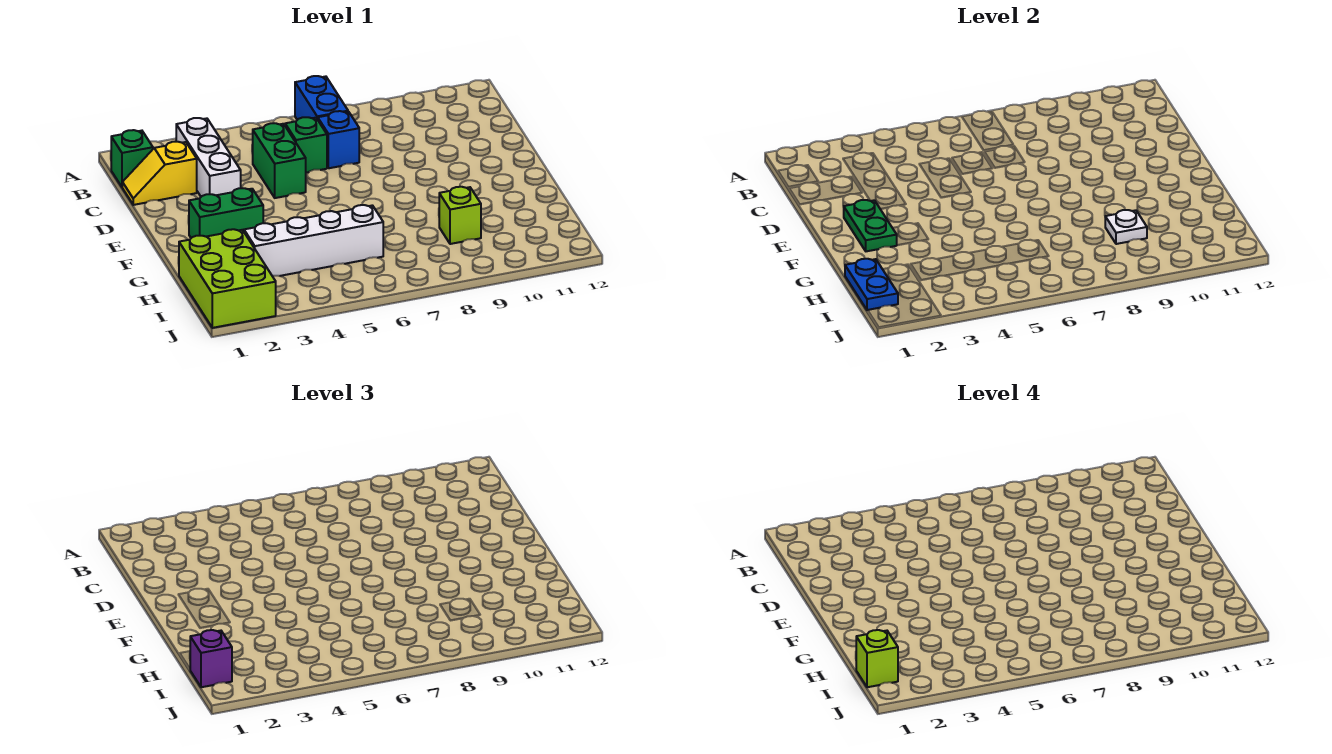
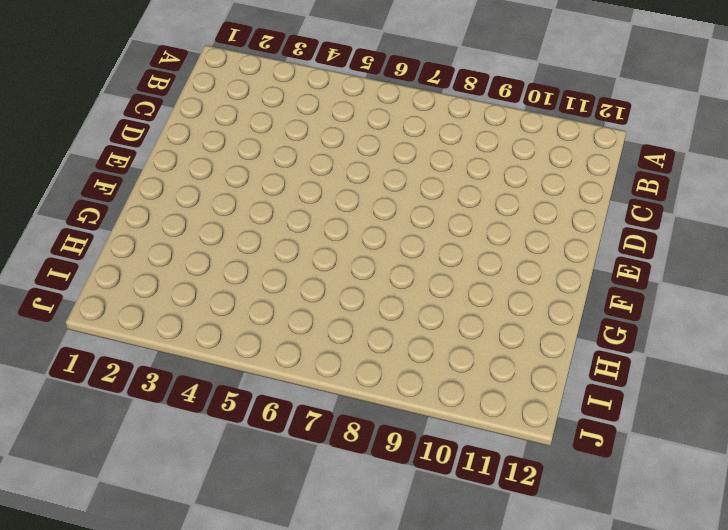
none -> blue brick A7:B7 level 1
none -> green brick B1 level 1
none -> white brick B3:D3 level 1

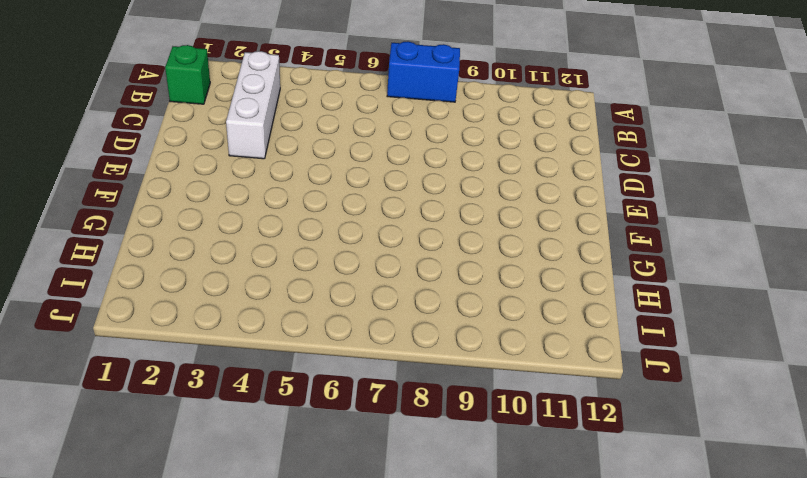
blue brick A7:A8 level 1 -> blue brick A7:B7 level 1
none -> yellow slope C1:C2 level 1 top 2
none -> green brick C5:D5 level 1
none -> green brick C6 level 1

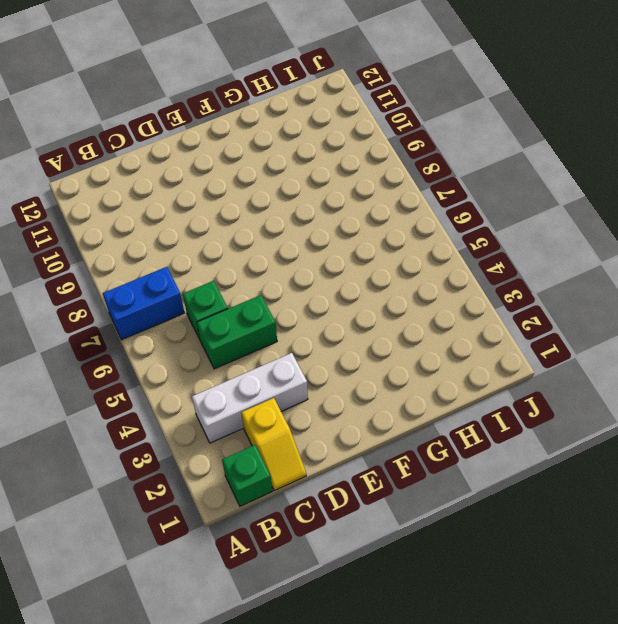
none -> blue brick C7 level 1
none -> green brick F2:F3 level 1
none -> lime brick H1:J2 level 1

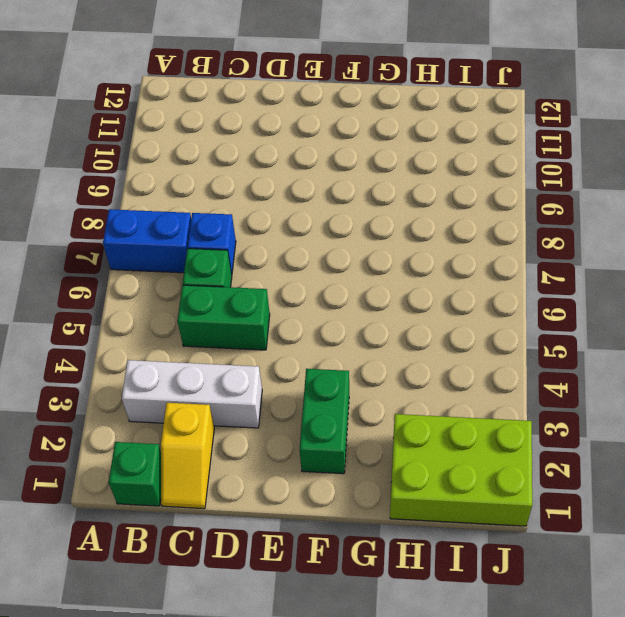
none -> white brick H3:H6 level 1
none -> lime brick H9 level 1
none -> green plate E2:F2 level 2

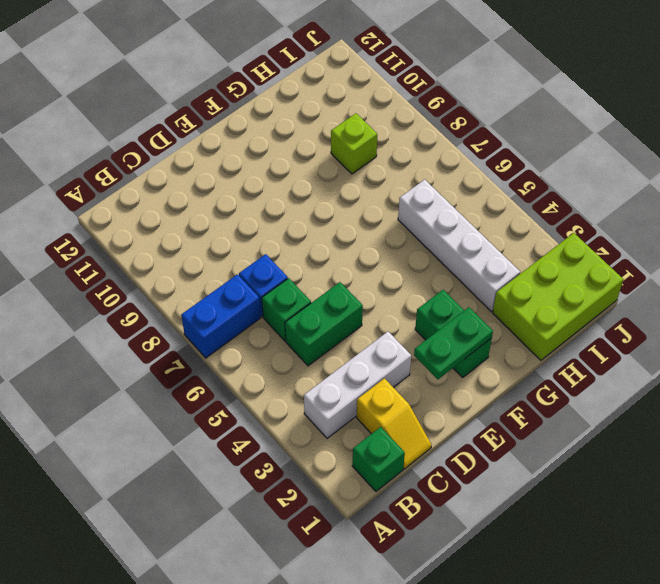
none -> blue plate H1:I1 level 2
none -> white plate H9 level 2
none -> purple brick I1 level 3

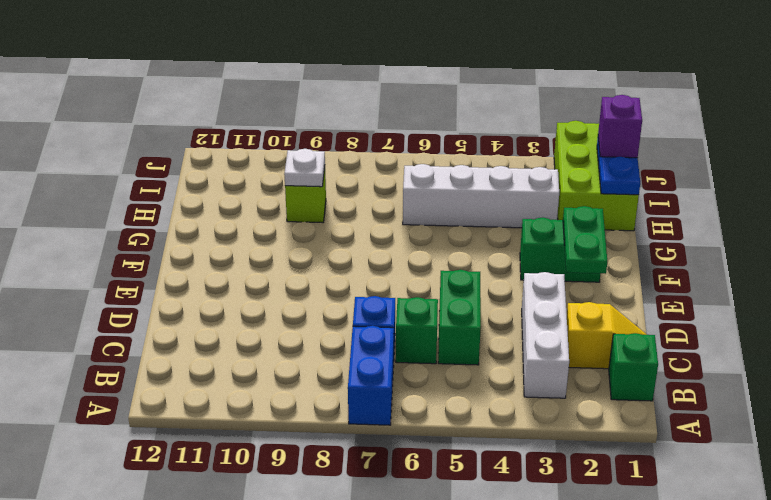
none -> lime brick I1 level 4

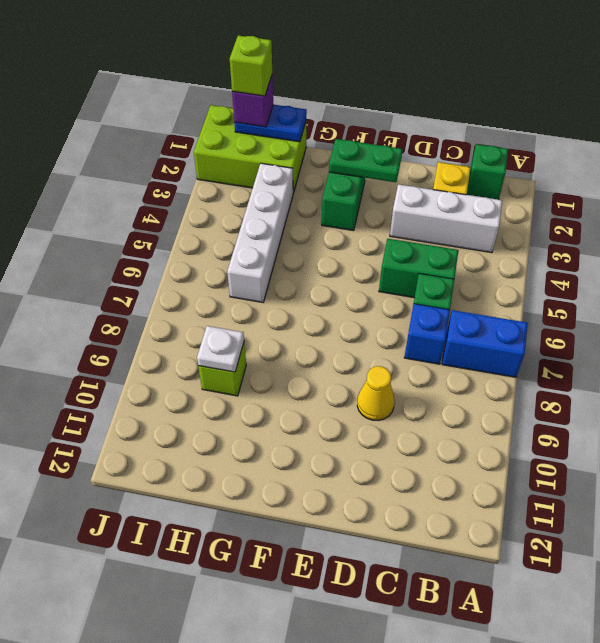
yellow cone D9 level 1 -> none

